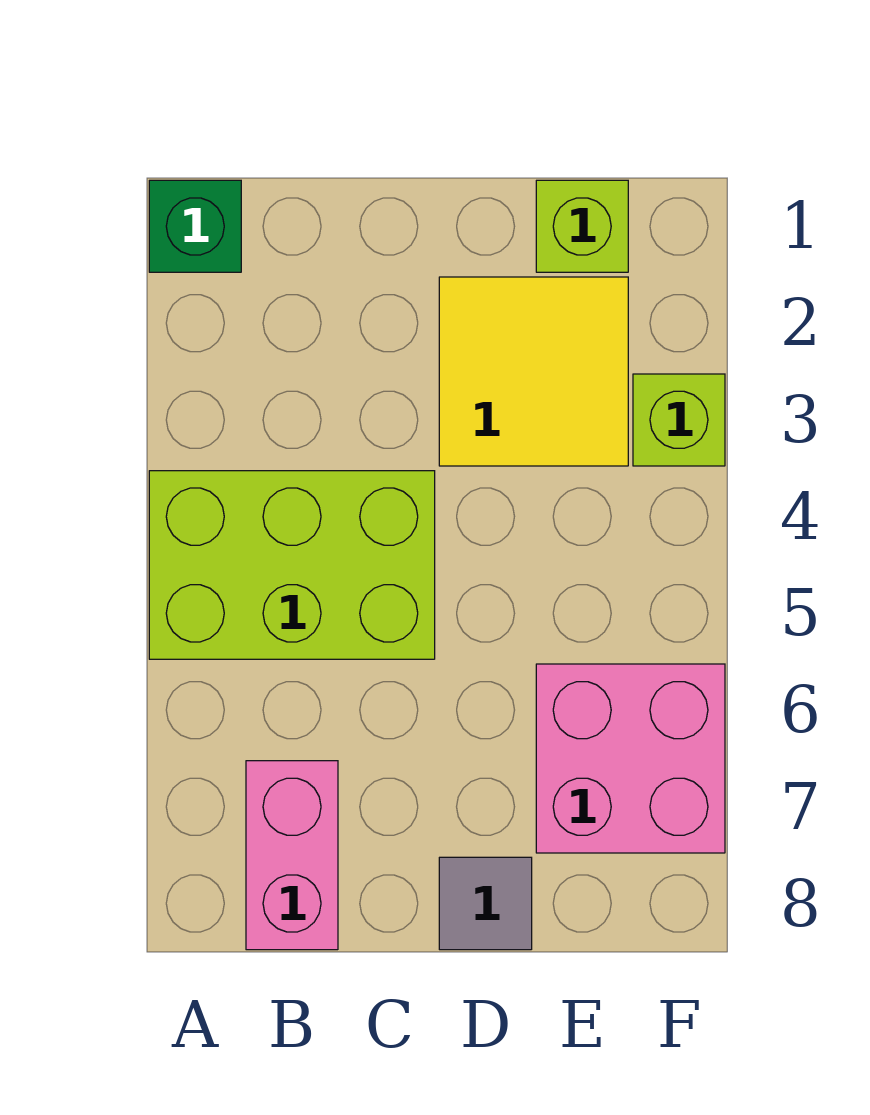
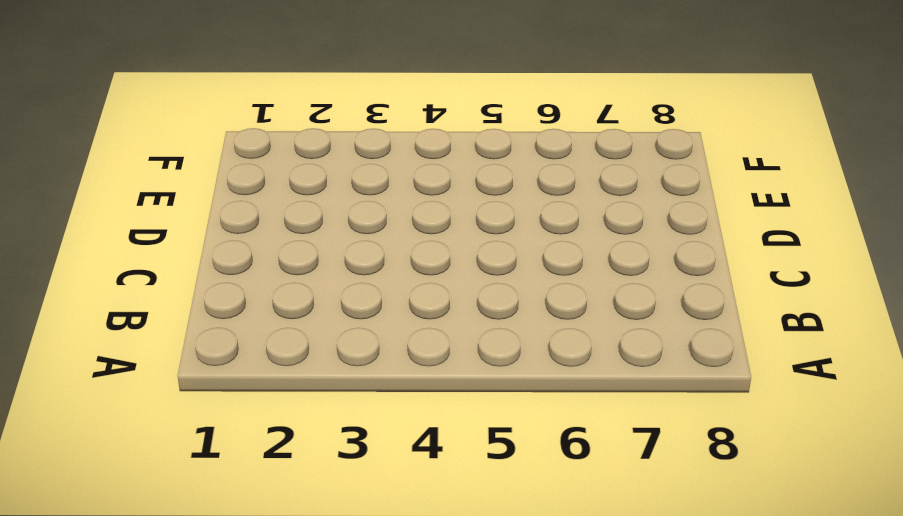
none -> green brick A1 level 1
none -> lime brick A4:C5 level 1

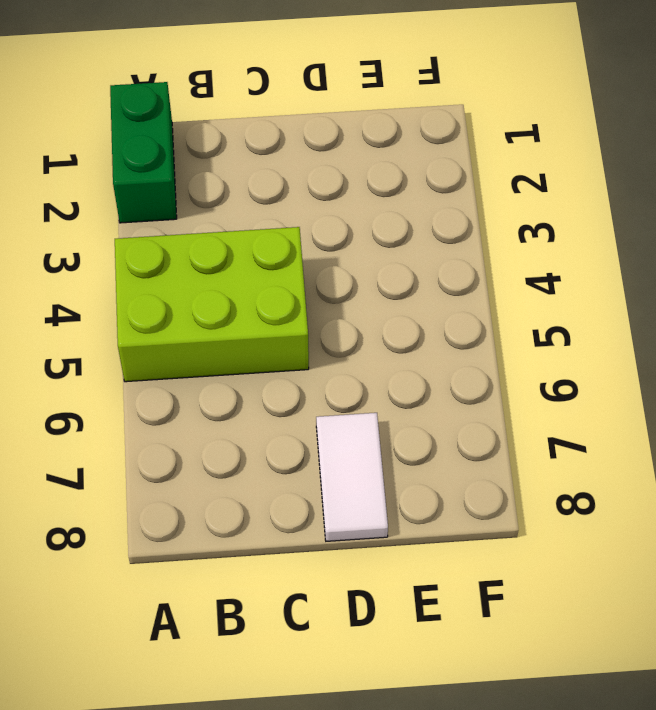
green brick A1:A2 level 1 -> green brick A1 level 1
white tile D7:D8 level 1 -> grey tile D8 level 1
none -> pink brick B7:B8 level 1
none -> yellow tile D2:E3 level 1

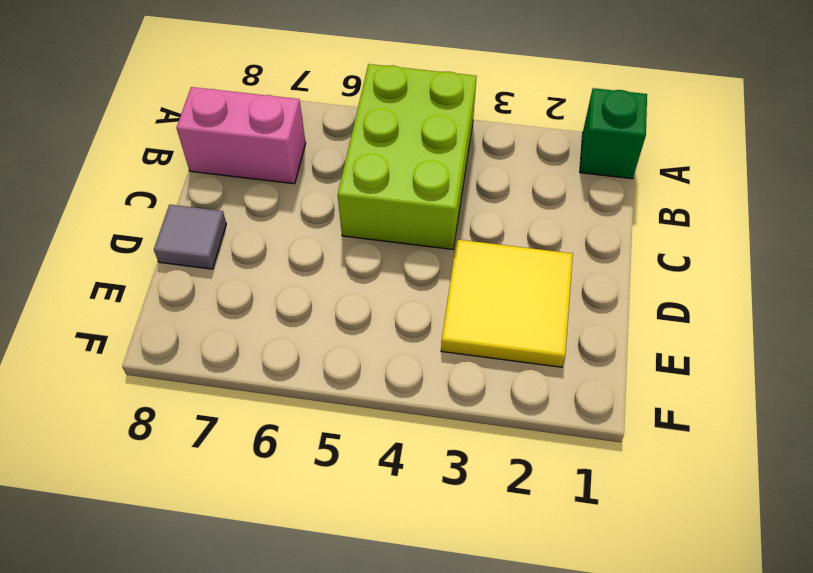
none -> lime brick E1 level 1
none -> pink brick E6:F7 level 1

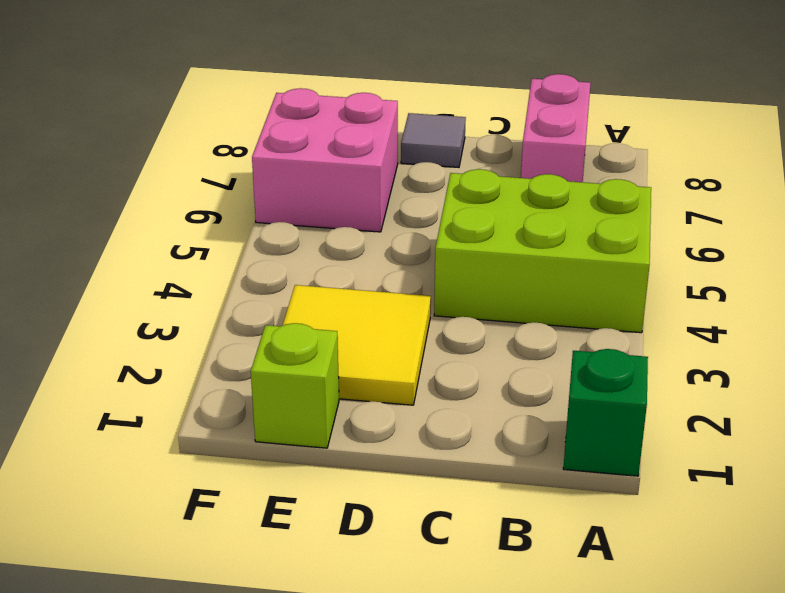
none -> lime brick F3 level 1

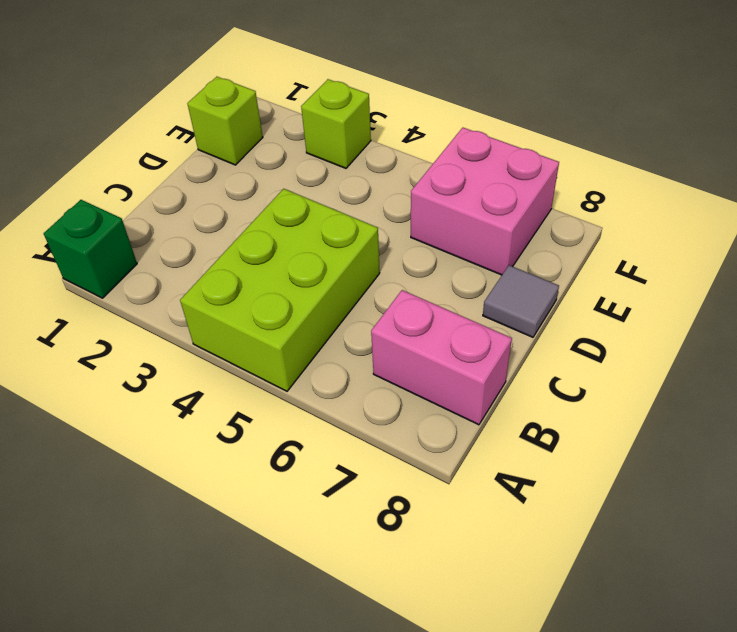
none -> yellow tile D2:E3 level 1

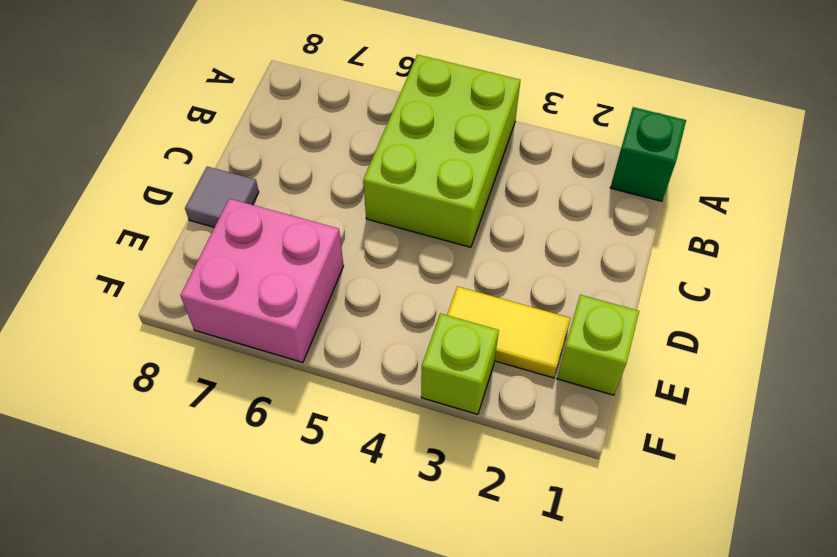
yellow tile E2:E3 level 1 -> yellow tile D2:E3 level 1
none -> pink brick B7:B8 level 1

